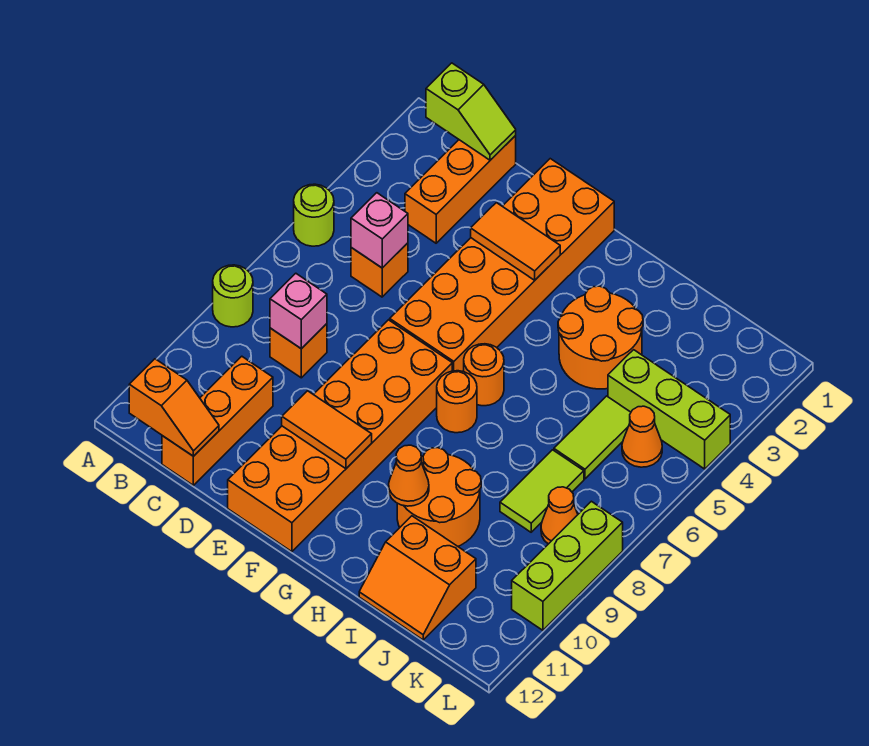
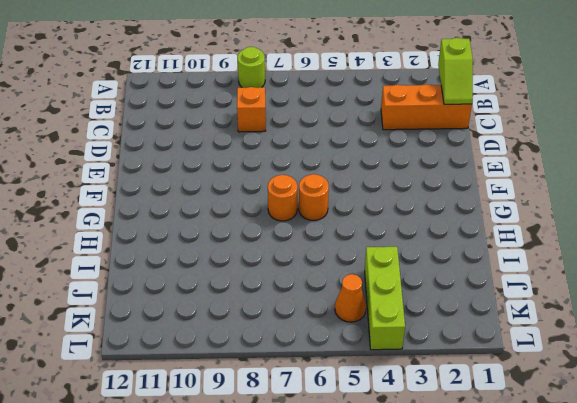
none -> lime round brick A5 level 1
none -> orange brick C5 level 1
none -> orange brick C10:C12 level 1

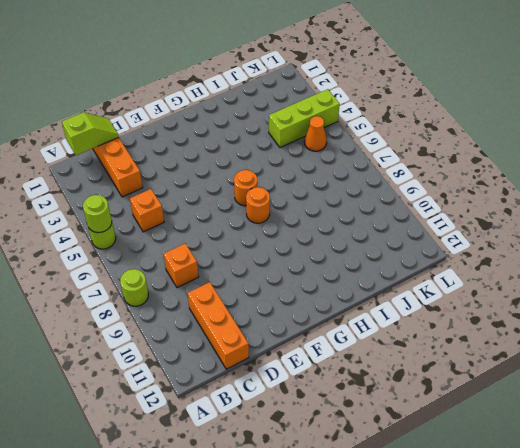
lime round brick A5 level 2 -> none
none -> orange brick E1:F6 level 1
none -> orange brick E7:F12 level 1
none -> orange round brick H3:I4 level 1

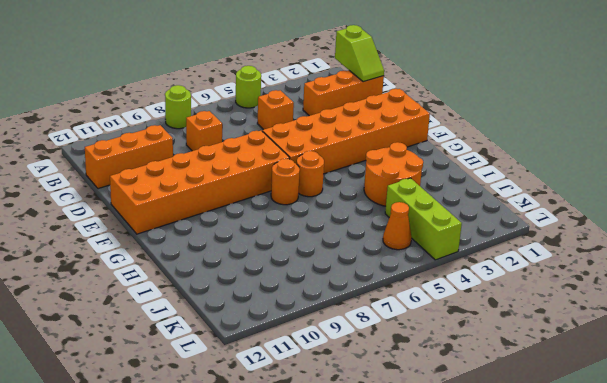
none -> orange round brick H9:I10 level 1
none -> orange slope I11:J12 level 1 top 11
none -> lime tile J5:J6 level 1

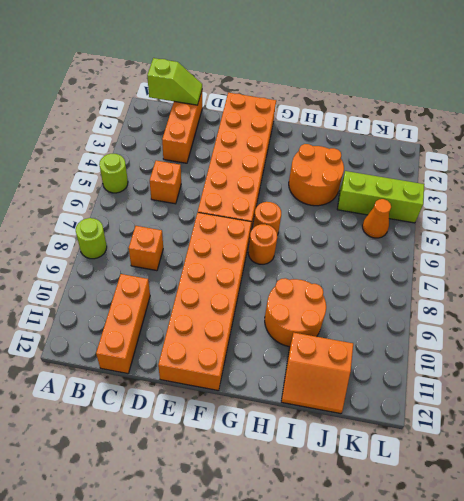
none -> lime tile J5:J6 level 1
none -> lime tile J7:J8 level 1
none -> orange cone K8 level 1

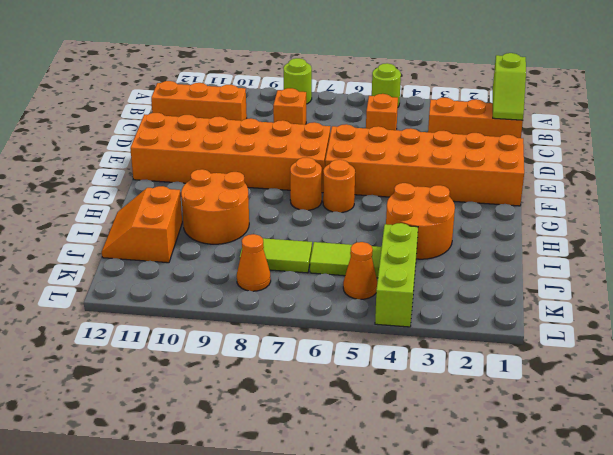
none -> lime brick L8:L10 level 1
none -> orange slope B12:C12 level 2 top B
none -> pink brick C5 level 2

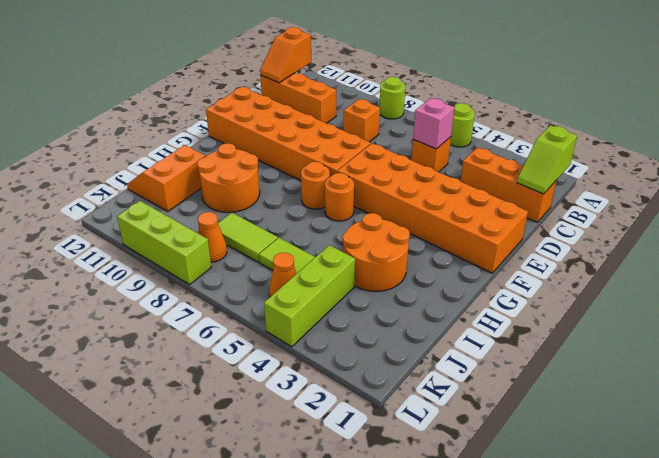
none -> pink brick C8 level 2
none -> orange tile E3:F3 level 2
none -> orange tile E10:F10 level 2

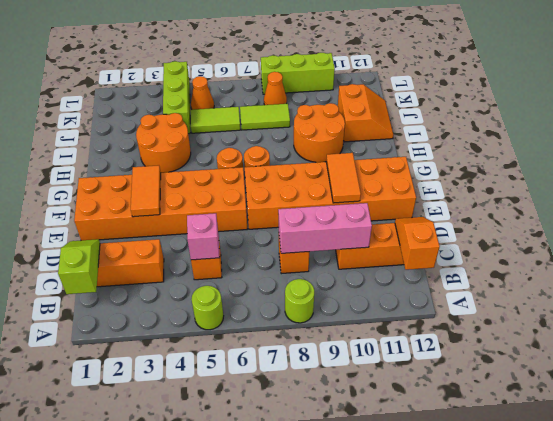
pink brick C8:C10 level 2 -> pink brick C8 level 2
none -> orange cone H10 level 2

